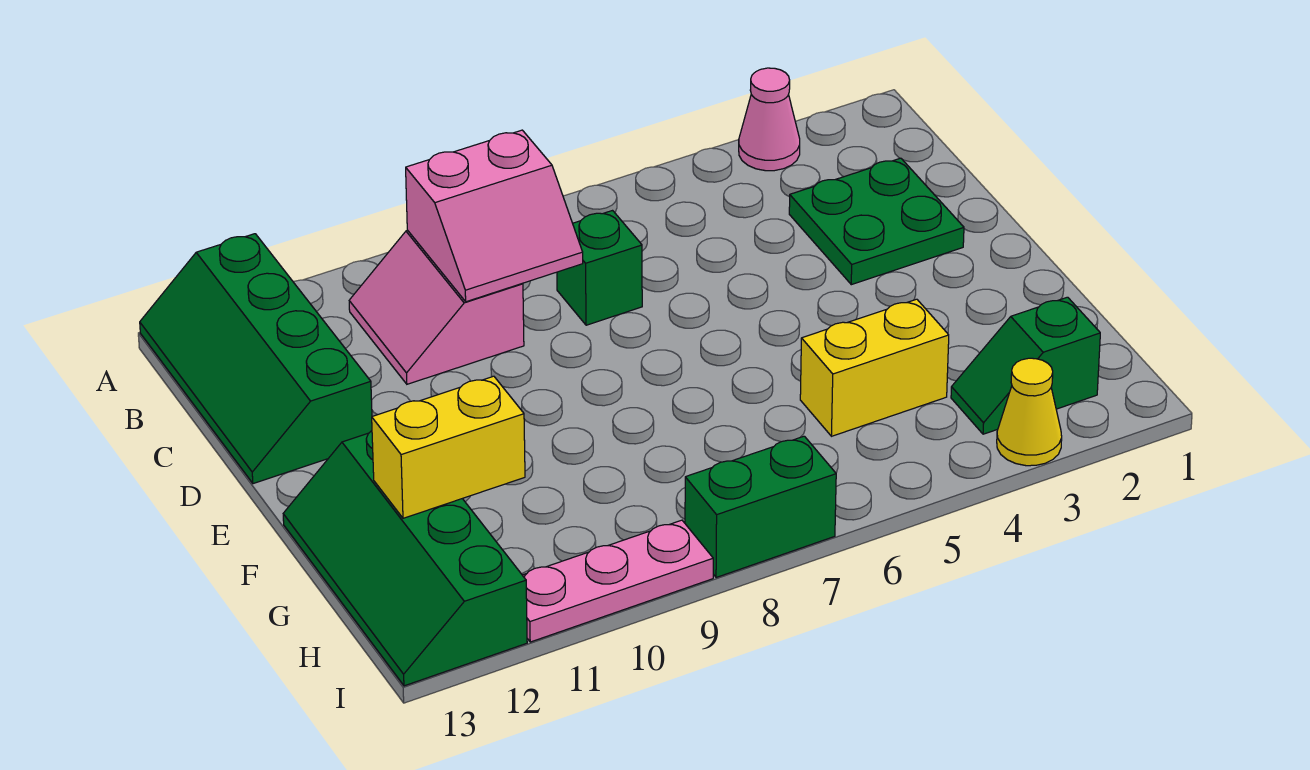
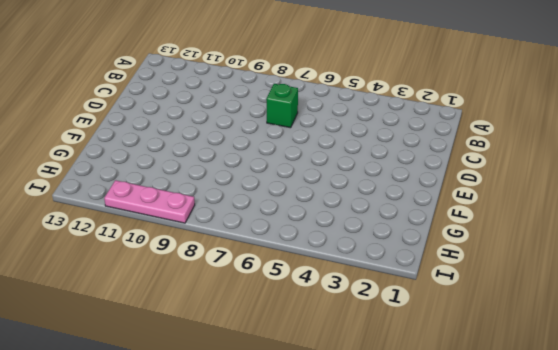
none -> pink cone A3 level 1
none -> green slope A12:D13 level 1 top 12
none -> pink slope B9:C10 level 1 top 9

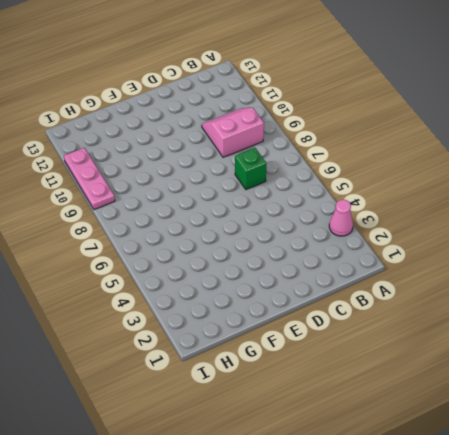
none -> green slope A12:D13 level 1 top 12
none -> green plate C2:D3 level 1
none -> green slope F12:I13 level 1 top 12

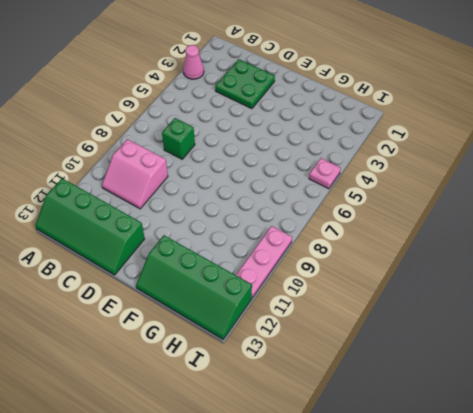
pink plate I5 level 1 -> none
none -> yellow brick G4:G5 level 1
none -> green slope H2:H3 level 1 top 2
none -> yellow cone I3 level 1

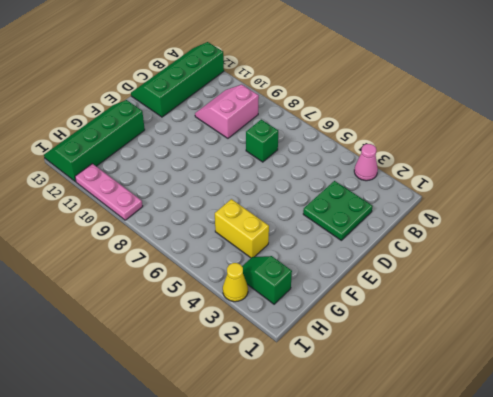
none -> green brick I7:I8 level 1
none -> pink slope B8:C9 level 2 top B
none -> yellow brick G11:G12 level 2

